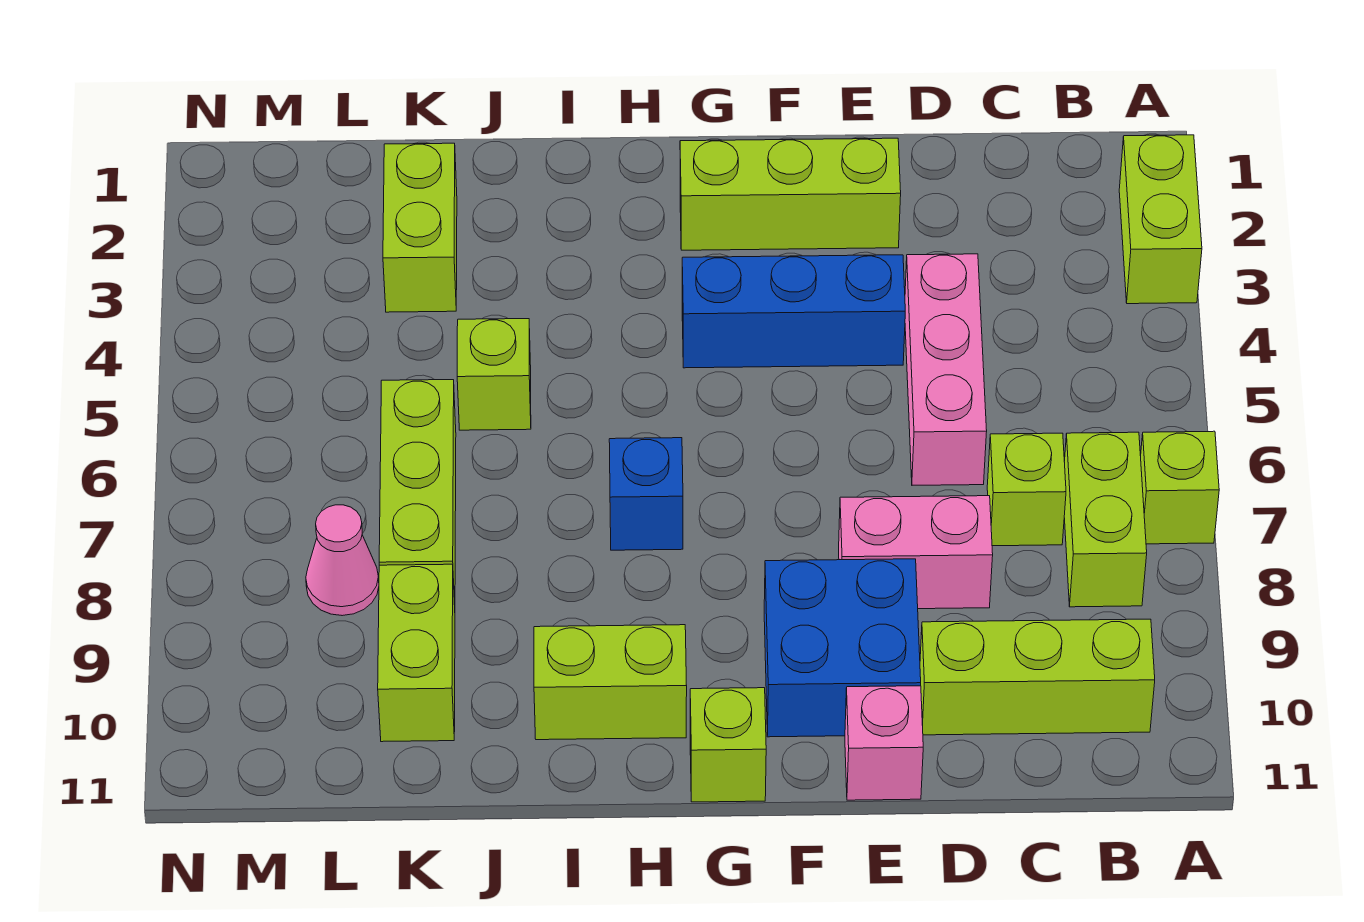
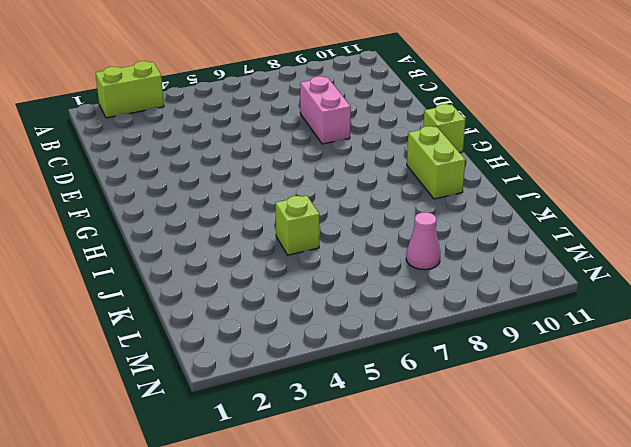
none -> lime brick A7 level 1
none -> lime brick B7:B8 level 1
none -> lime brick B10:D10 level 1

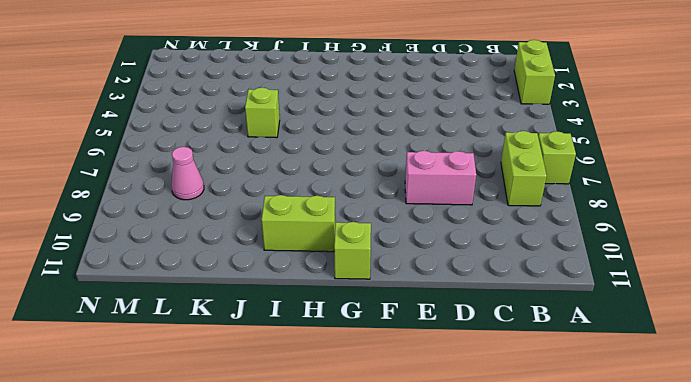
none -> lime brick B10:D10 level 1
none -> lime brick C7 level 1
none -> pink brick D4:D6 level 1

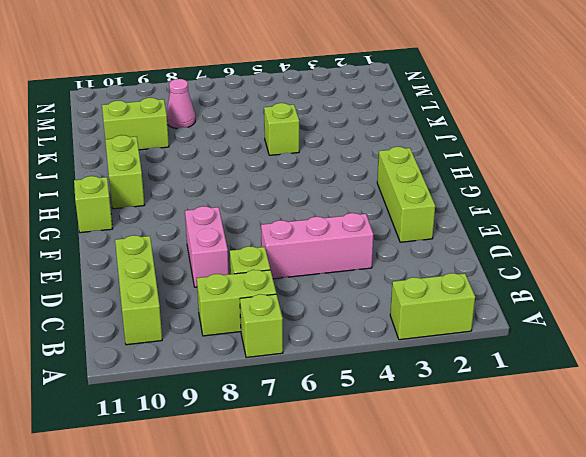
none -> blue brick E4:G4 level 1
none -> blue brick E9:F10 level 1
none -> pink brick E11 level 1

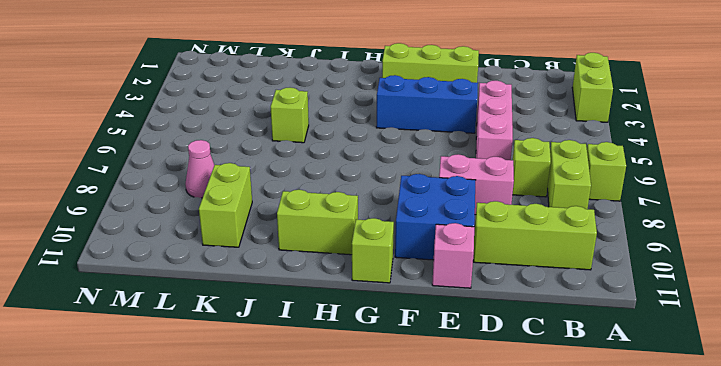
none -> blue brick H7 level 1
none -> lime brick K2:K3 level 1
none -> lime brick K6:K8 level 1

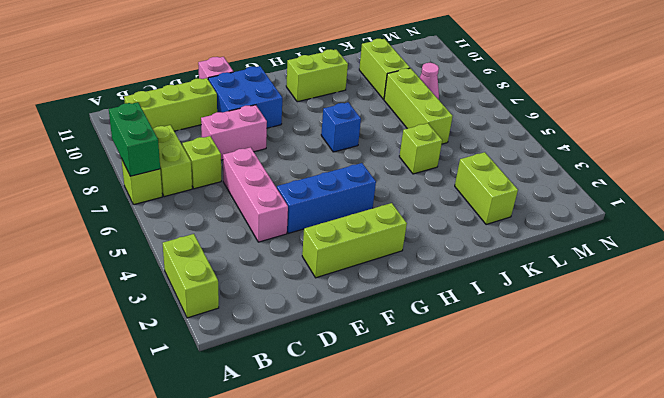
green brick A7:A8 level 2 -> none
none -> lime brick G11 level 1

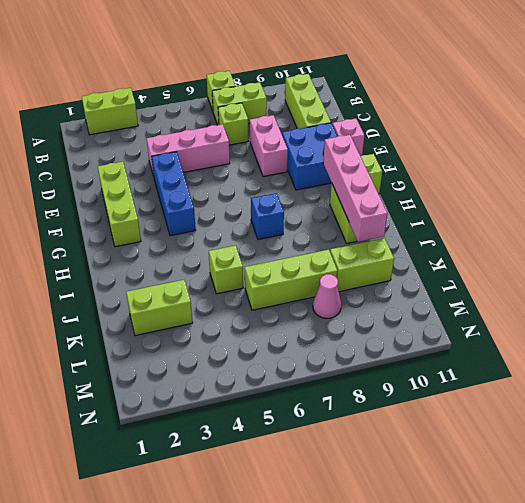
pink brick G10:J10 level 2 -> none

